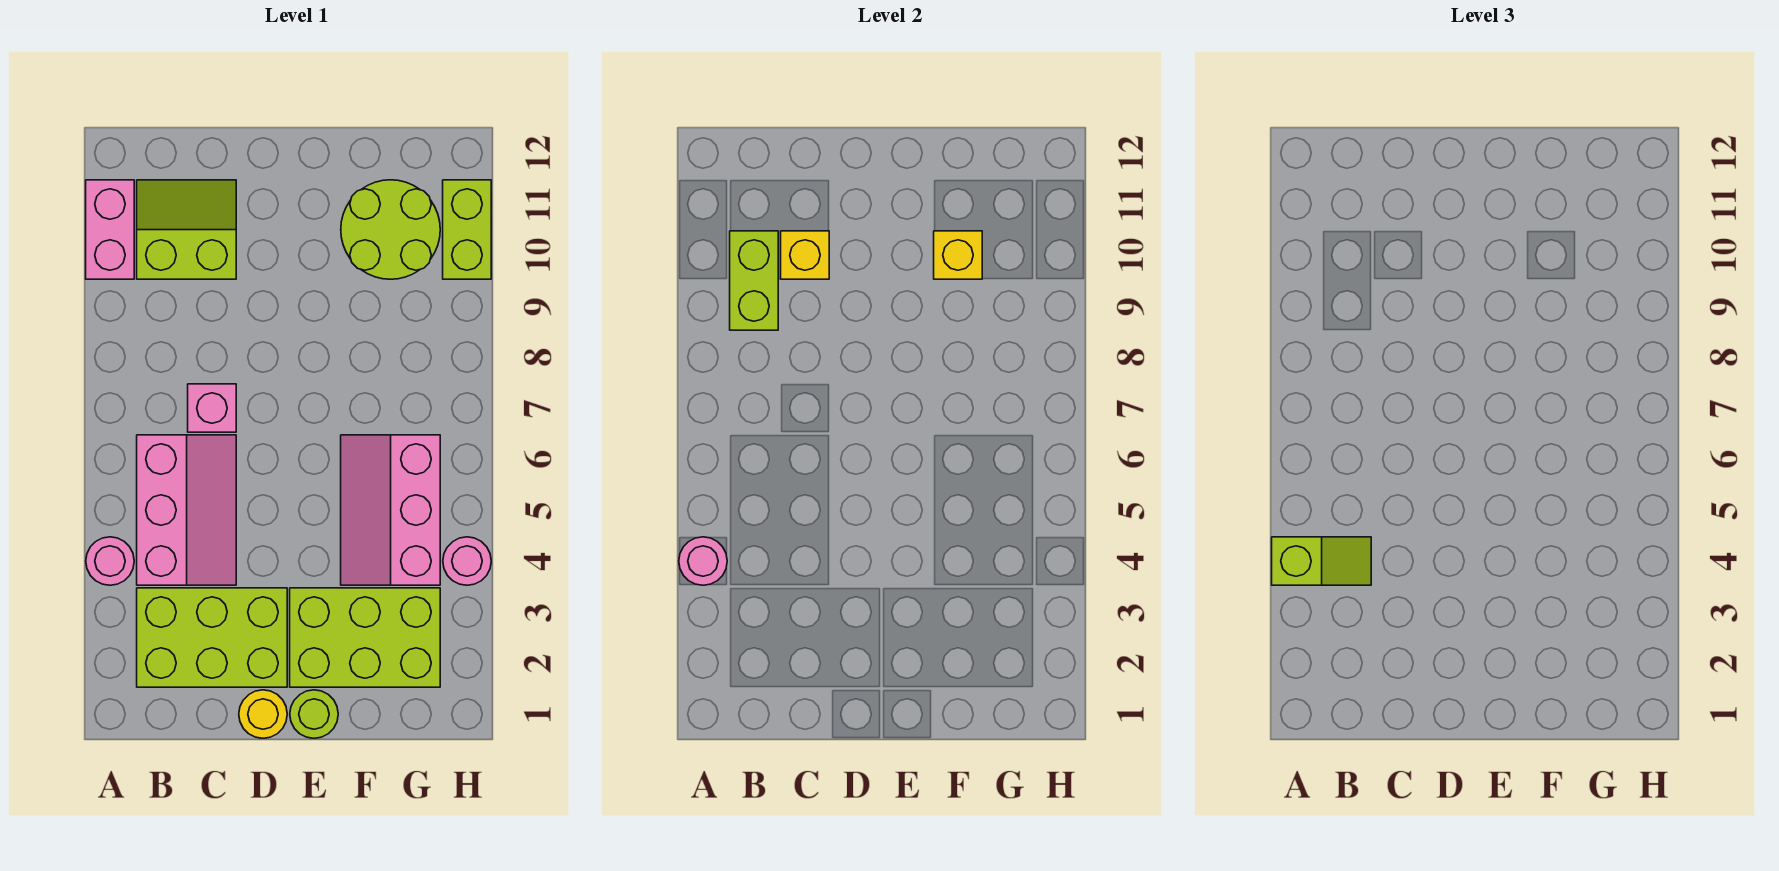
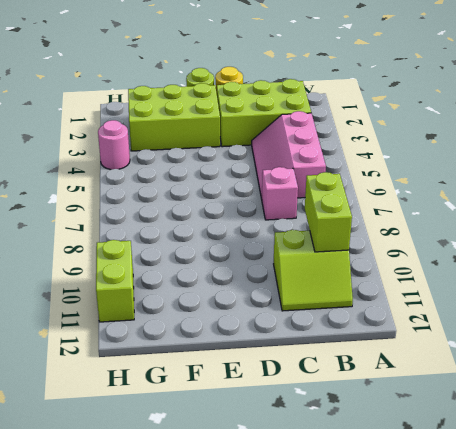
none -> pink round brick A4 level 1
none -> pink brick A10:A11 level 1
none -> pink slope F4:G6 level 1 top G

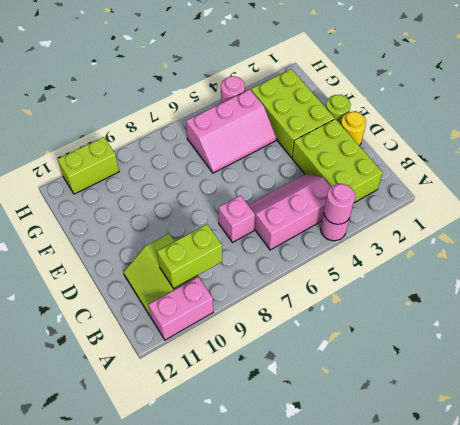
none -> lime round brick F10:G11 level 1
none -> yellow brick C10 level 2
none -> yellow brick F10 level 2

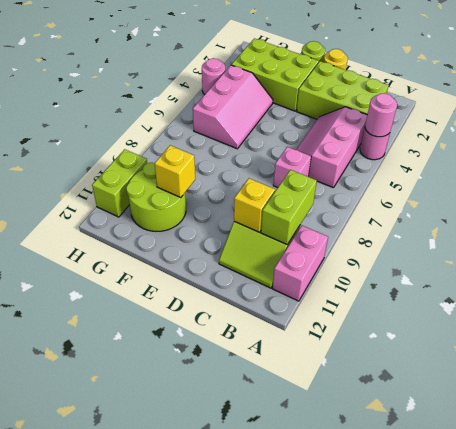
none -> lime slope A4:B4 level 3 top A

